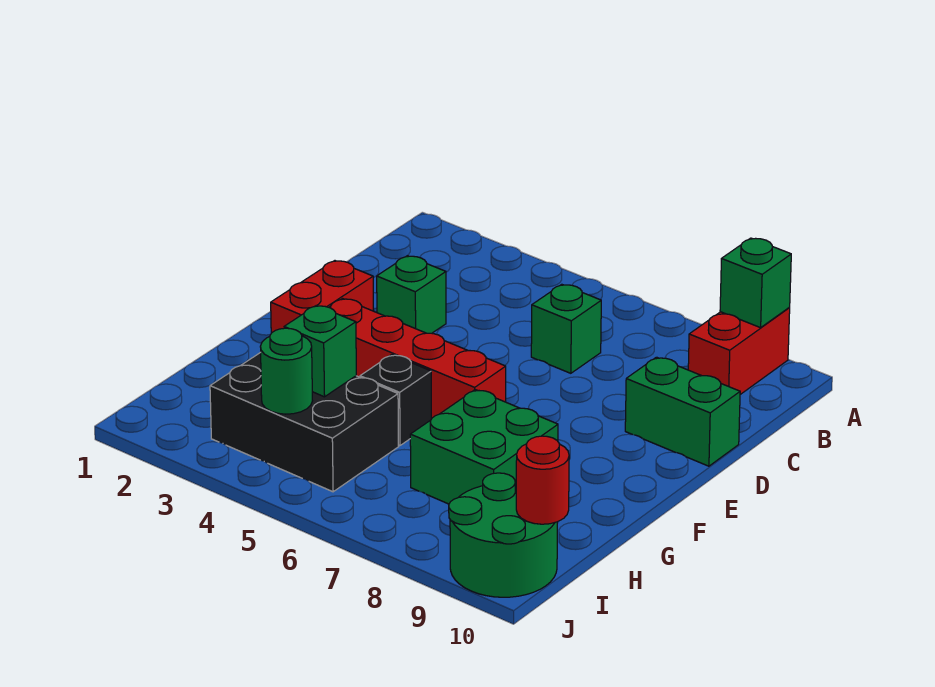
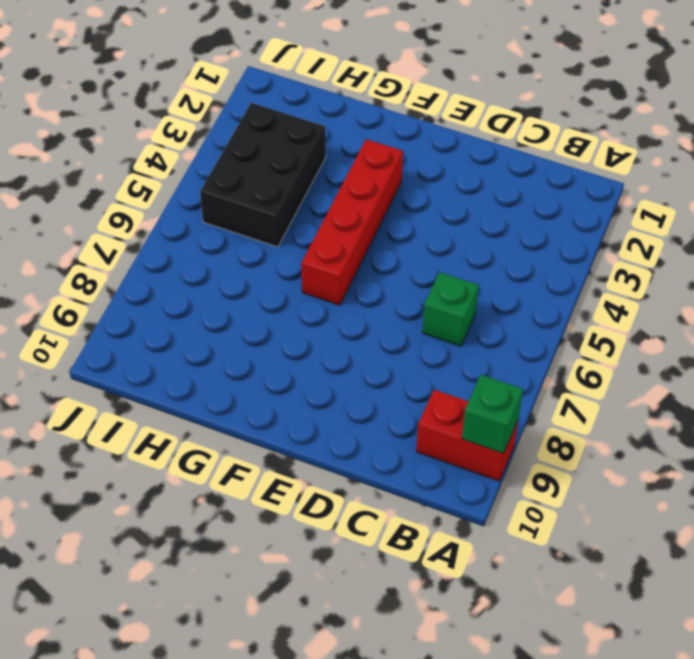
none -> green brick D3 level 1
none -> green brick D9:D10 level 1
none -> red brick E2:F2 level 1

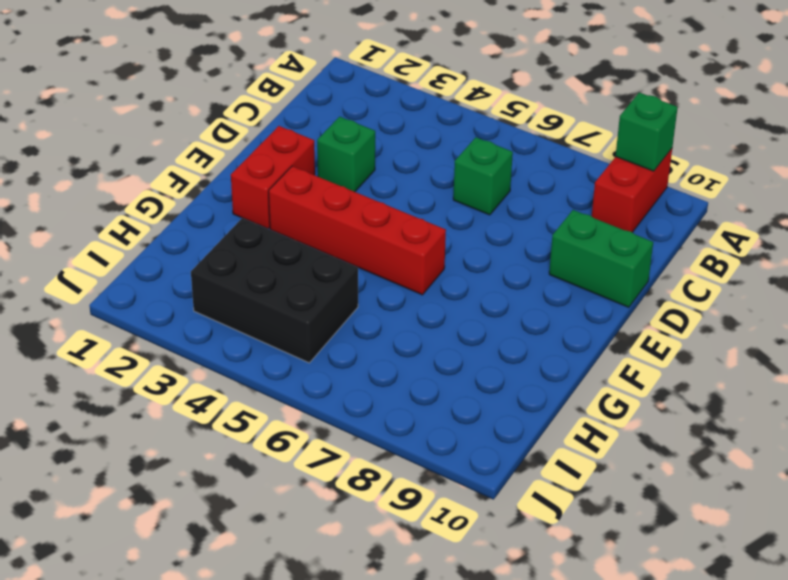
none -> black brick G5 level 1
none -> green brick G7:H8 level 1
none -> green round brick I9:J10 level 1

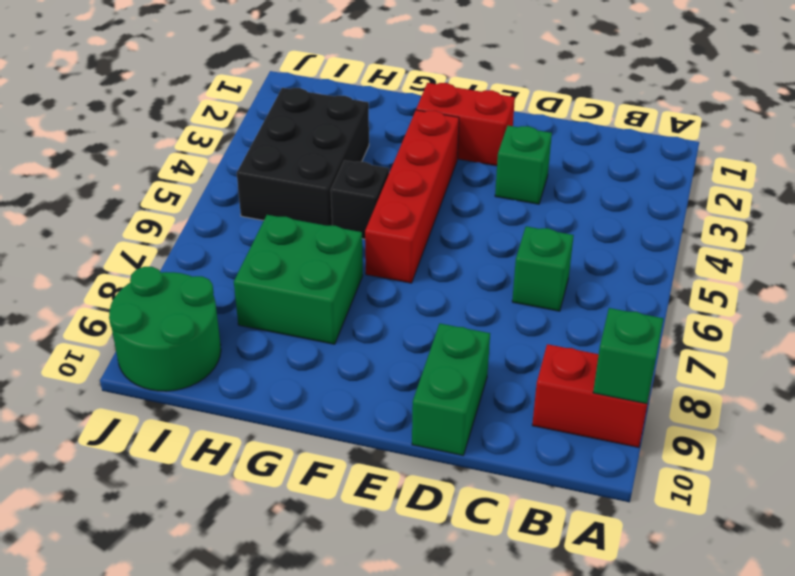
none -> green brick H4 level 2
none -> green round brick I4 level 2
none -> red round brick I10 level 2

